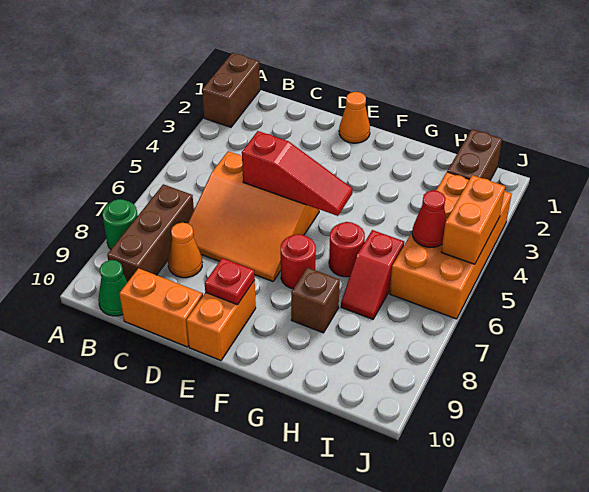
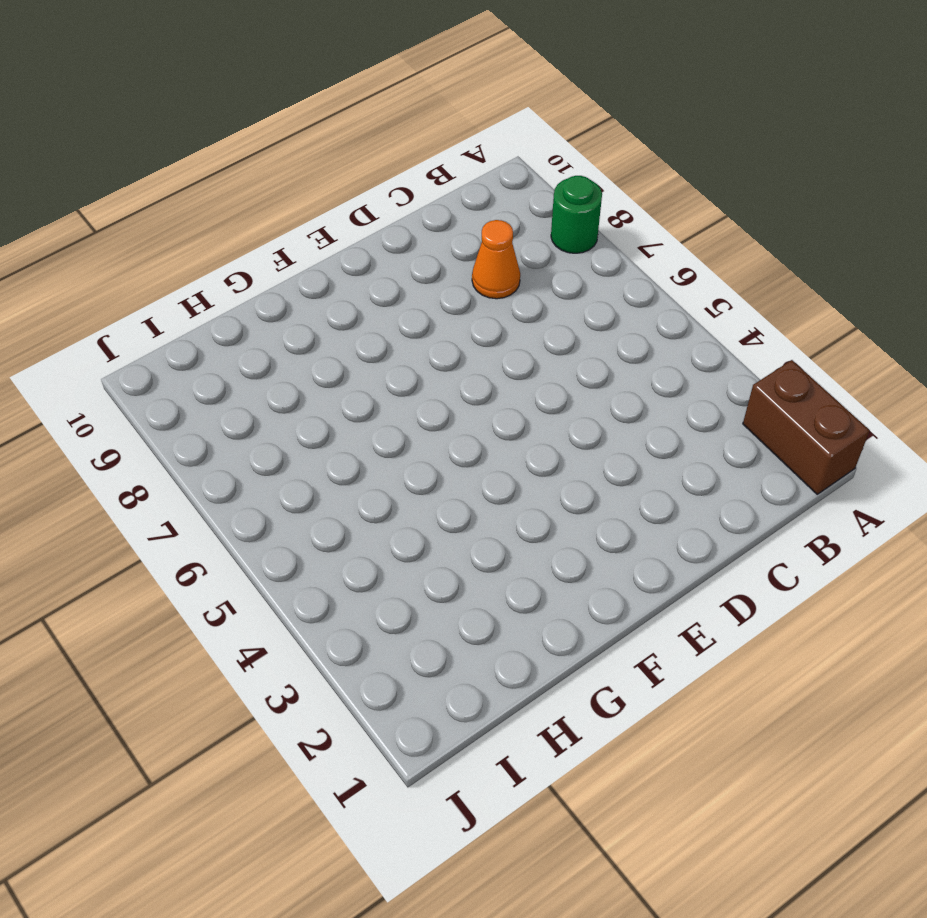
none -> brown brick B7:B9 level 1
none -> green cone B10 level 1
none -> orange slope C5:E7 level 1 top 5

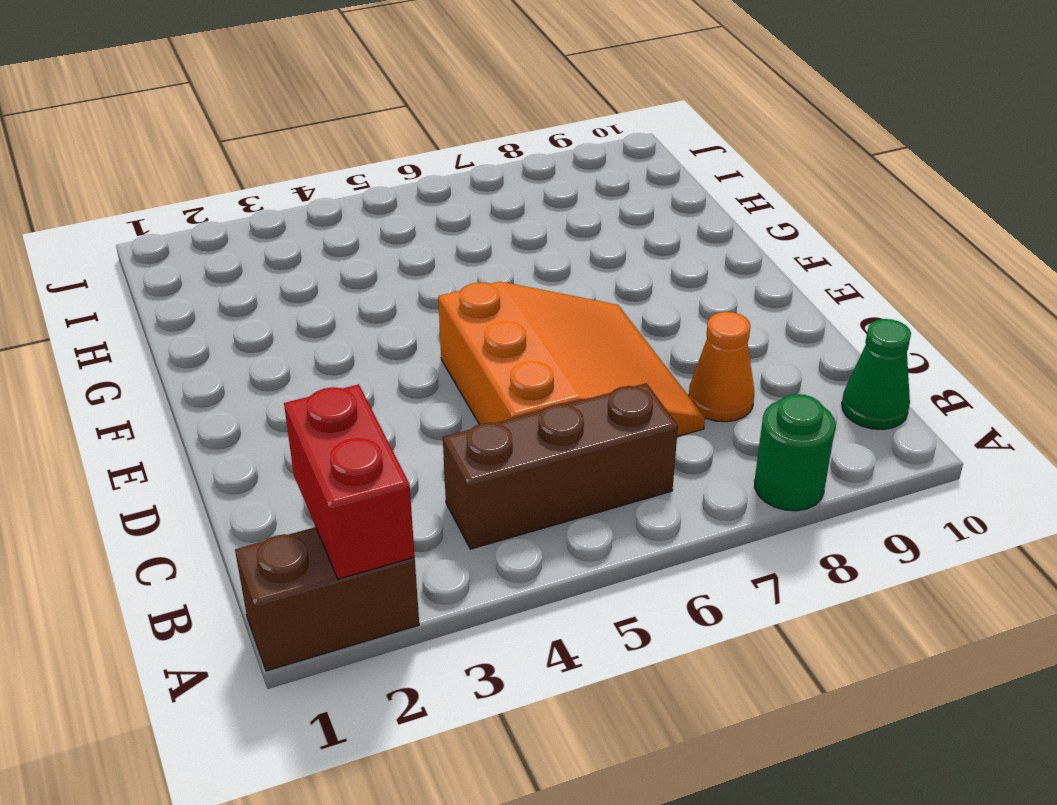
red brick A2:B2 level 2 -> none
brown brick B4:B6 level 1 -> brown brick B7:B9 level 1
none -> orange brick C10:D10 level 1
none -> orange cone E1 level 1
none -> orange brick E9:E10 level 1

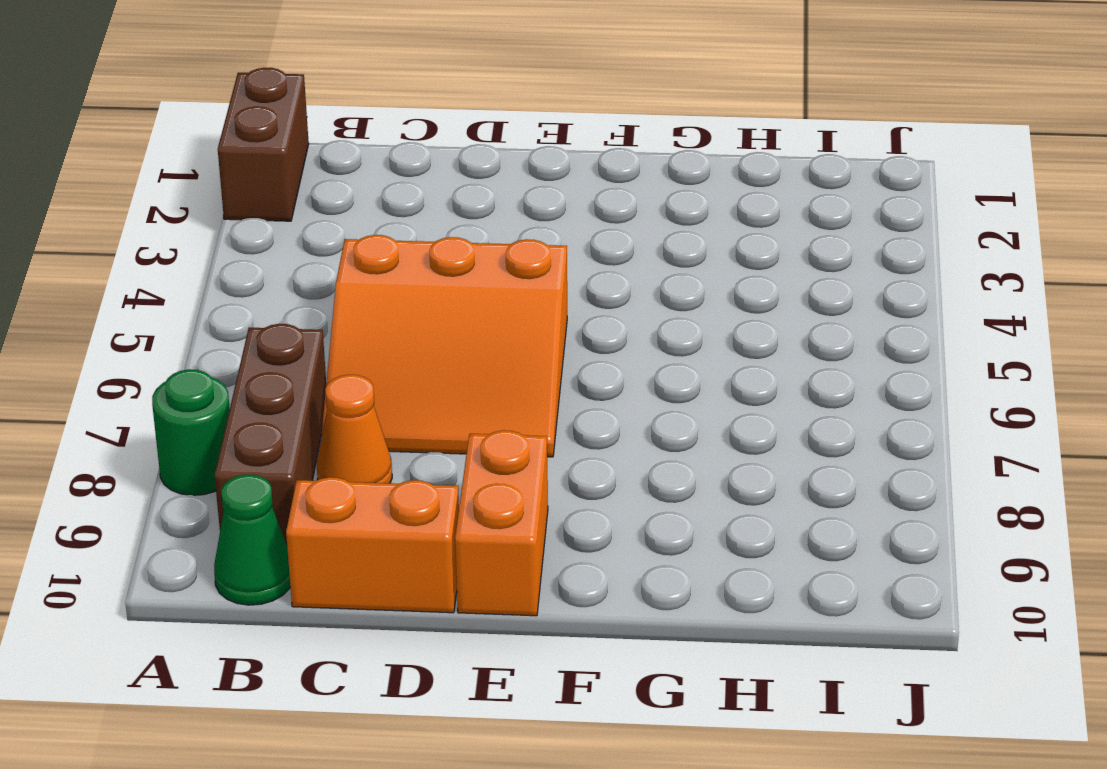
none -> orange cone E1 level 1
none -> red round brick F7 level 1
none -> red round brick G6 level 1

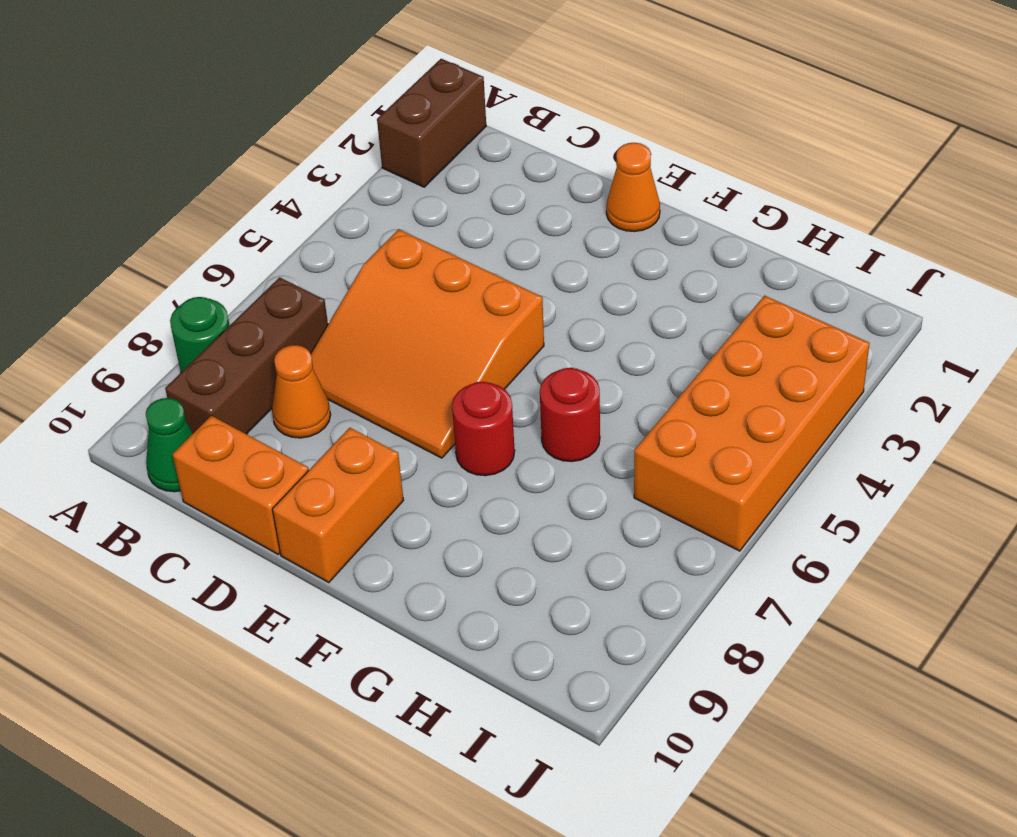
none -> brown brick G8 level 1
none -> red slope H6:H7 level 1 top 6
none -> brown brick I1:I2 level 1

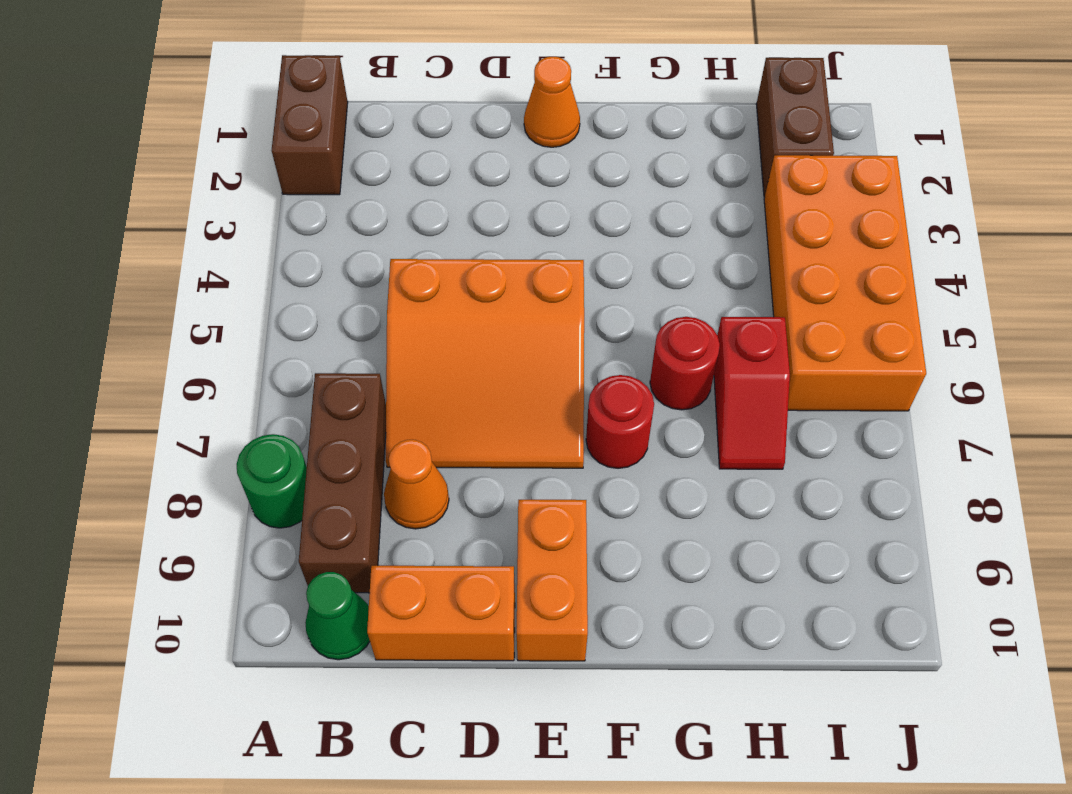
none -> brown brick G8 level 1
none -> red slope D5:F5 level 2 top D
none -> red plate E9 level 2

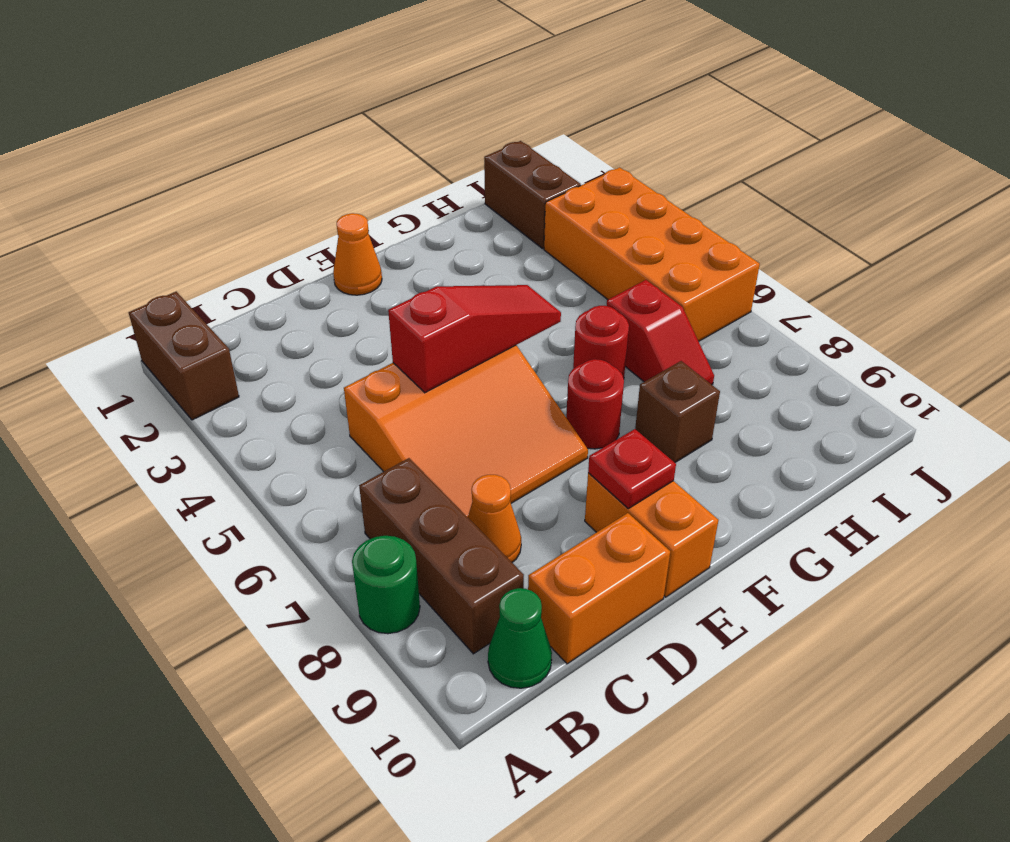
none -> red cone I5 level 2
none -> orange brick J4:J5 level 2

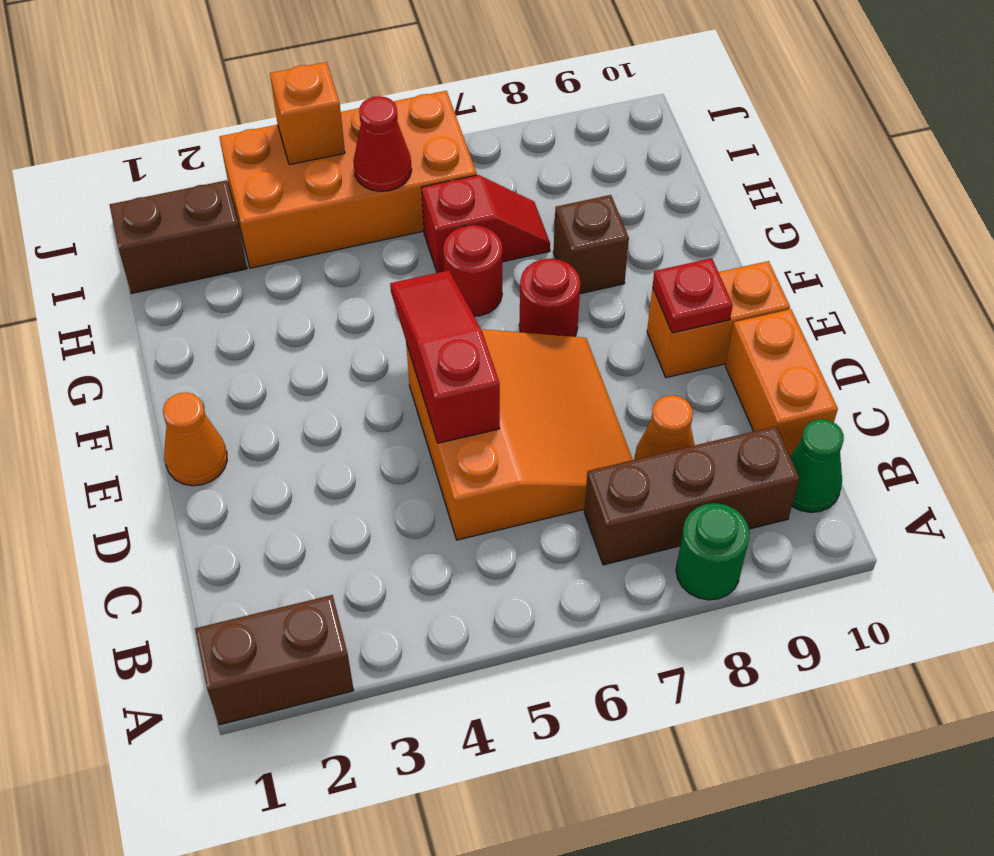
orange brick J4 level 2 -> orange brick J4:J5 level 2

